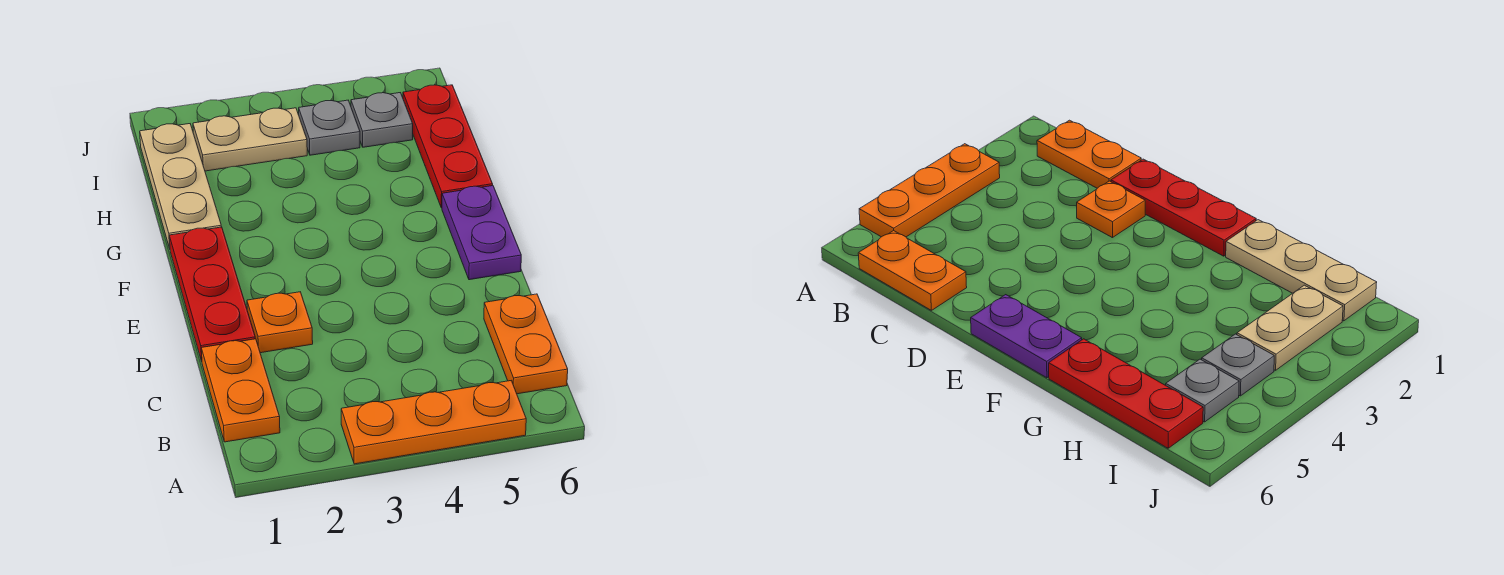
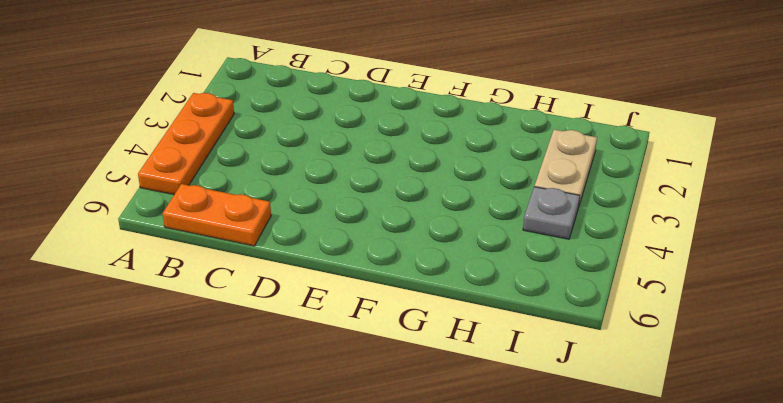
none -> orange plate B1:C1 level 1
none -> red plate D1:F1 level 1

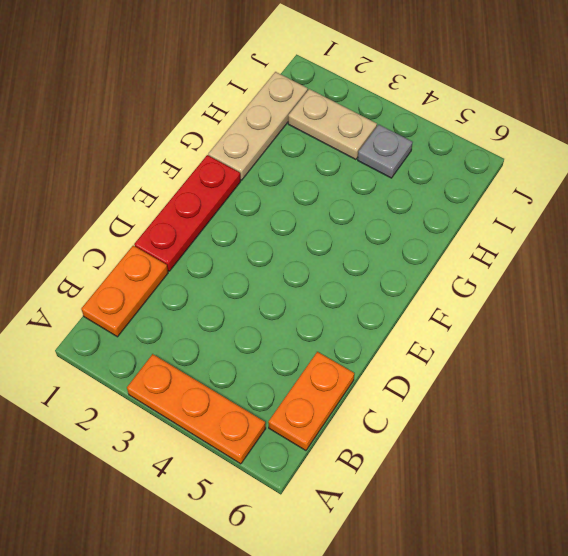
none -> orange plate D2 level 1
none -> purple plate E6:F6 level 1

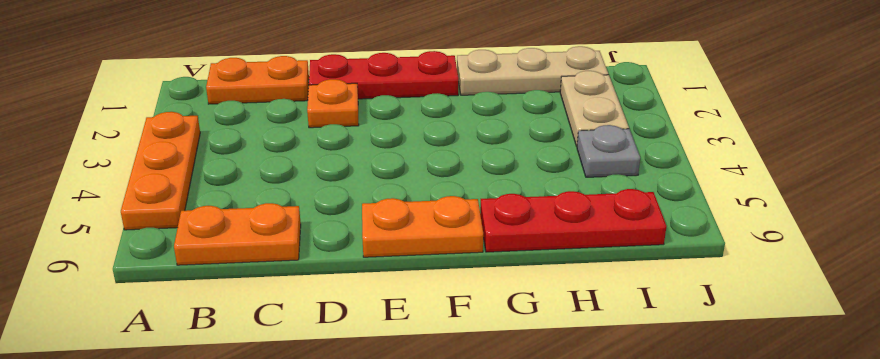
orange plate E6:F6 level 1 -> purple plate E6:F6 level 1
none -> grey plate I5 level 1

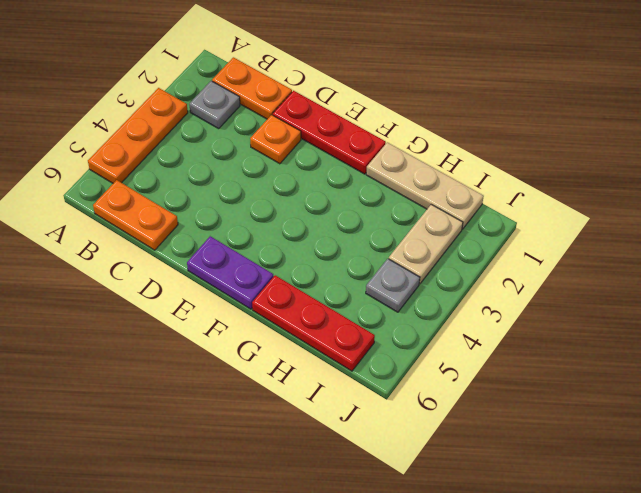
grey plate B2 level 1 -> grey plate I5 level 1

